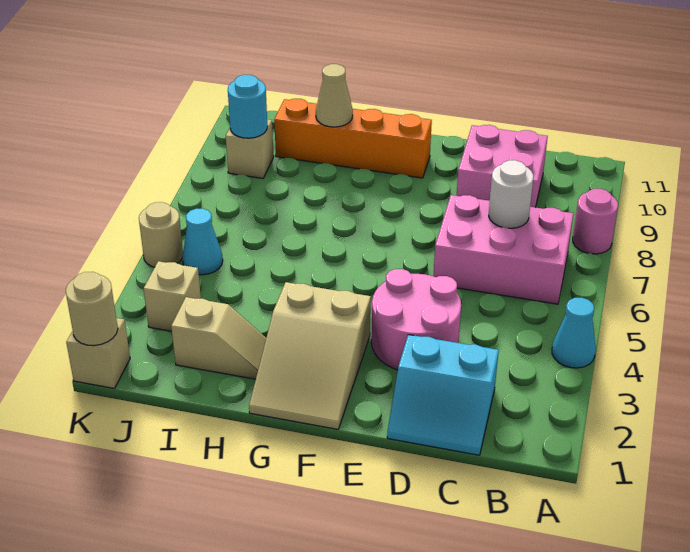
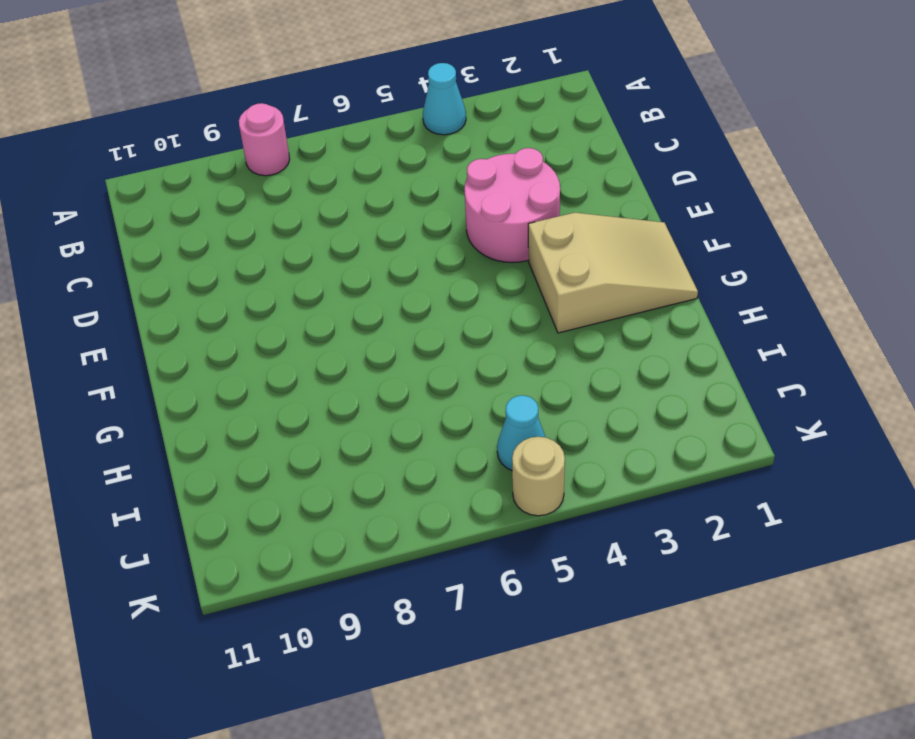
none -> pink brick B6:D7 level 1
none -> cyan slope C1:D2 level 1 top 2
none -> pink brick C9:D10 level 1

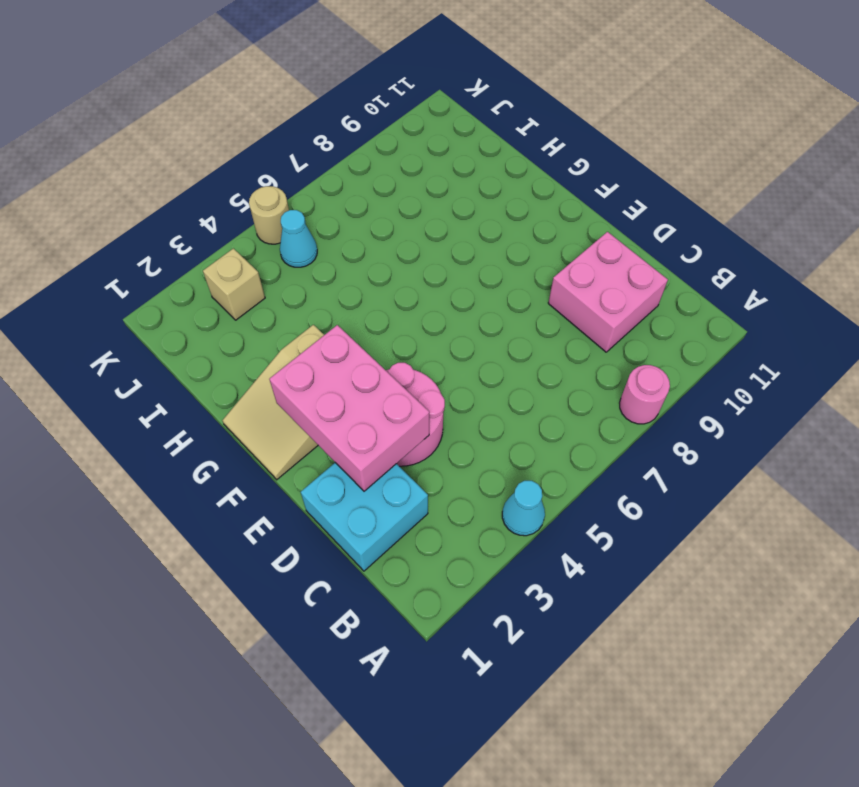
cyan brick C1:D2 level 1 -> cyan slope C1:D2 level 1 top 2
pink brick D2:F3 level 2 -> pink brick B6:D7 level 1
none -> orange brick F10:I10 level 1
none -> tan slope H2:I2 level 1 top I
none -> tan brick J9 level 1

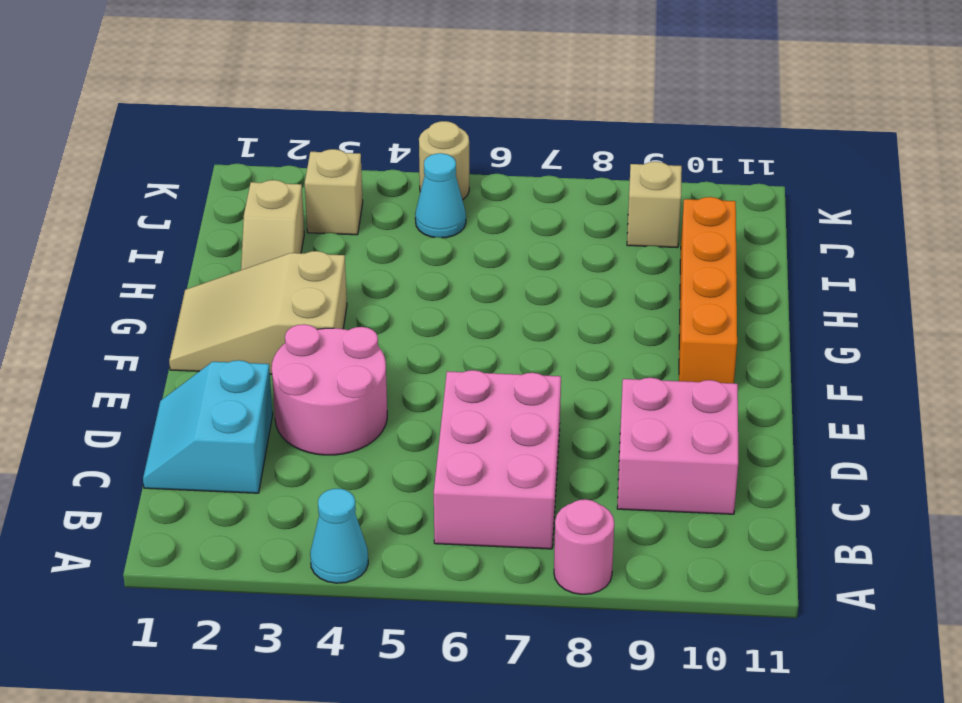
none -> tan brick K1 level 1
none -> white round brick C7 level 2
none -> tan cone H10 level 2

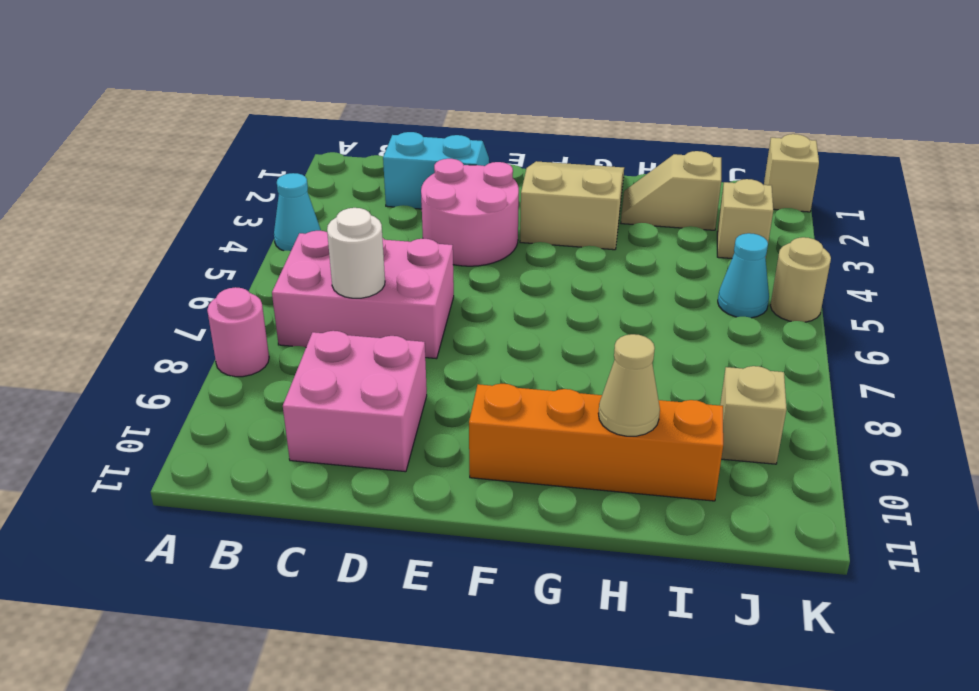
none -> cyan round brick J9 level 2
none -> tan round brick K1 level 2

